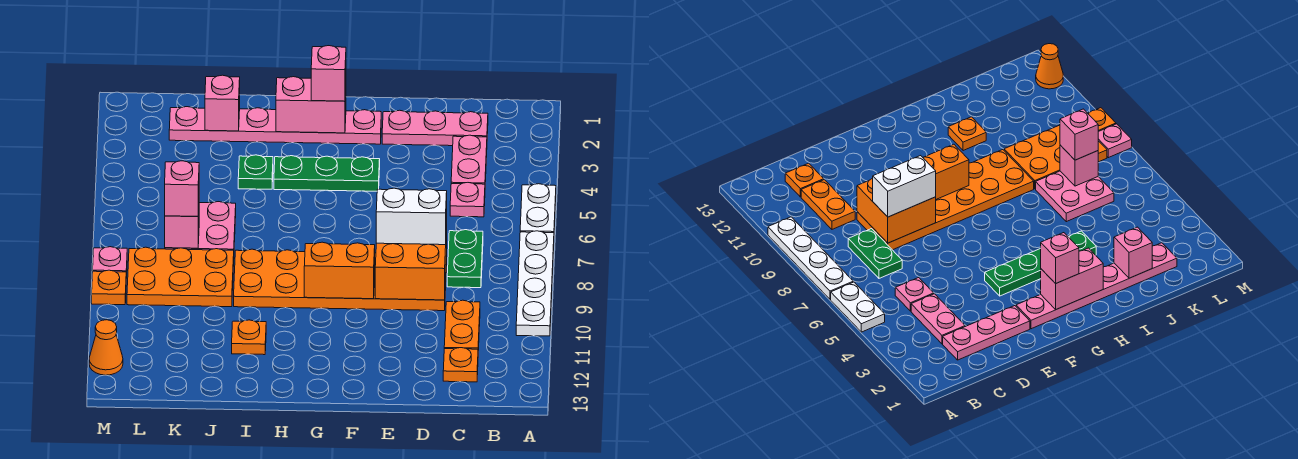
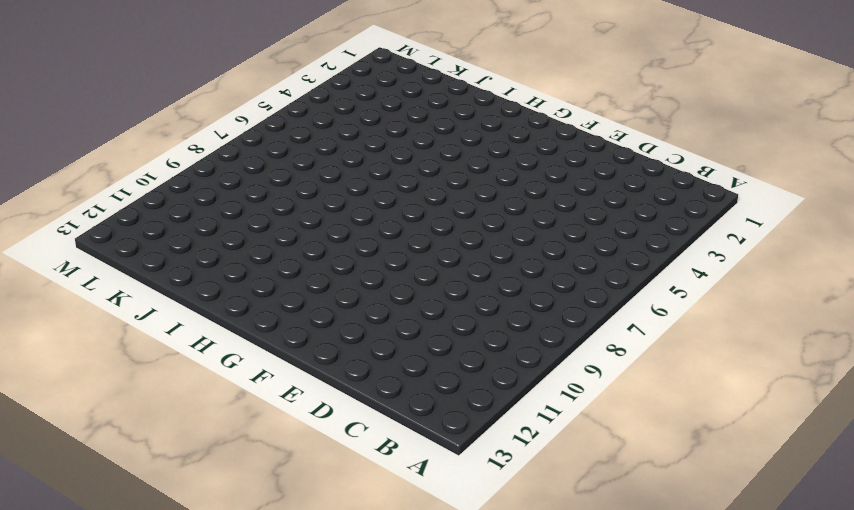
none -> white plate A5:A6 level 1
none -> white plate A7:A10 level 1
none -> pink plate C2:E2 level 1

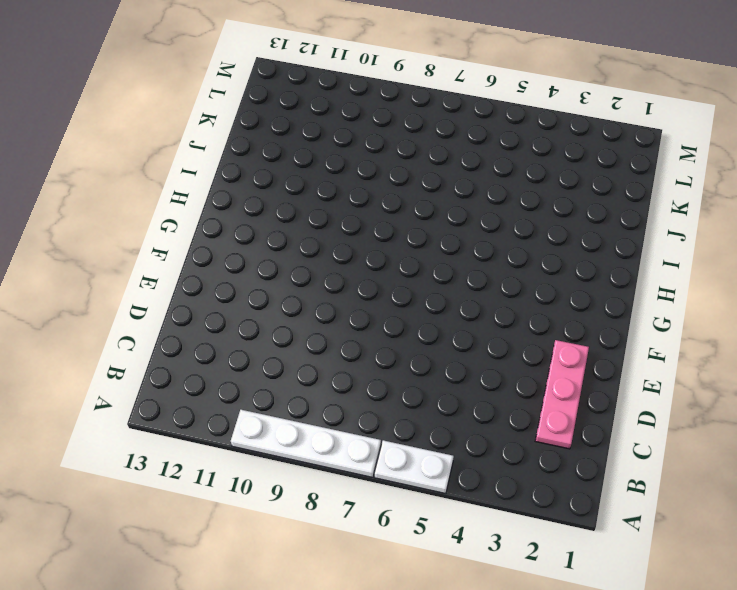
none -> pink plate C3:C4 level 1
none -> pink plate C5 level 1
none -> green plate C7:C8 level 1

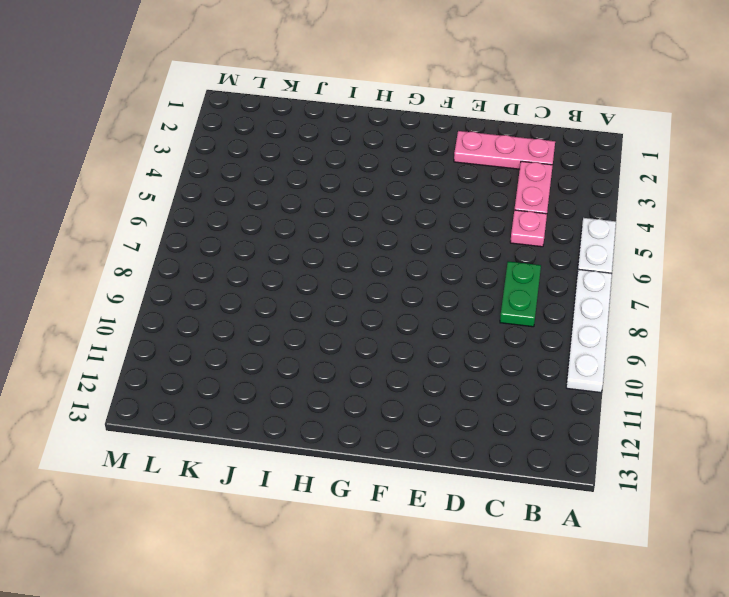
none -> orange plate C10:C11 level 1
none -> orange plate C12 level 1
none -> orange plate D8:I9 level 1

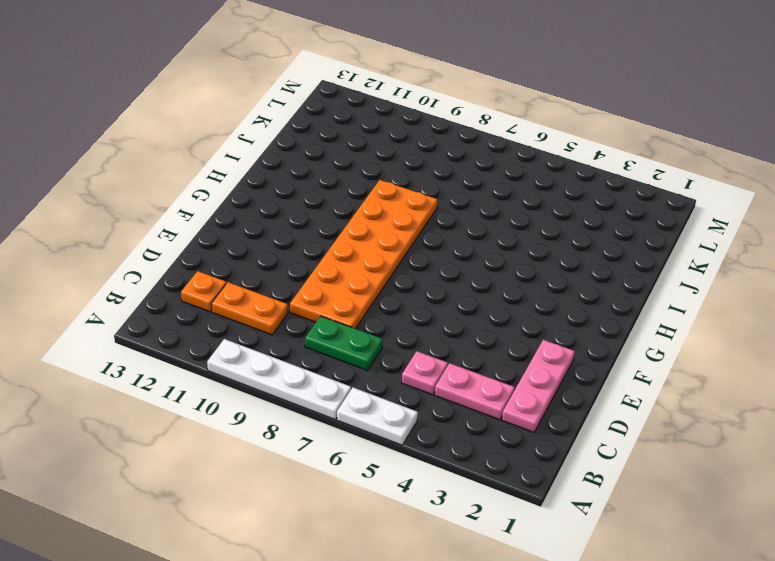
none -> pink plate F2:K2 level 1
none -> green plate F4:H4 level 1
none -> green plate I4 level 1

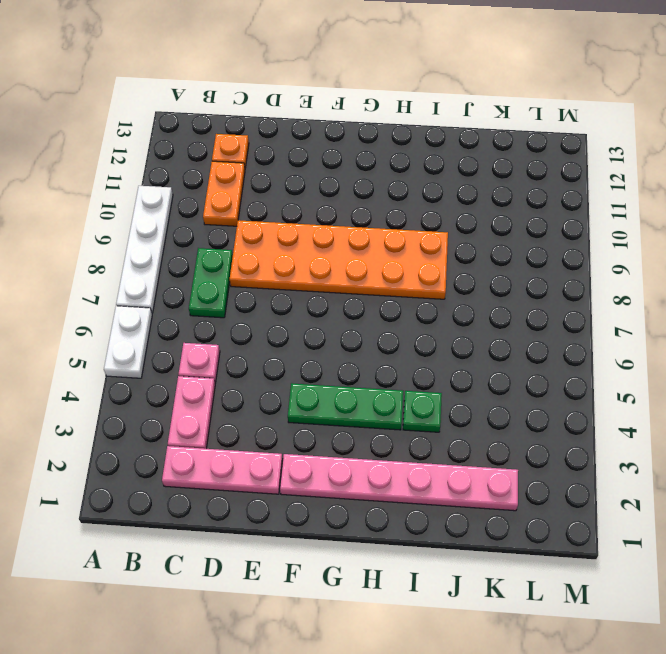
none -> orange plate I11 level 1
none -> pink plate J6:K7 level 1
none -> orange plate J8:L9 level 1

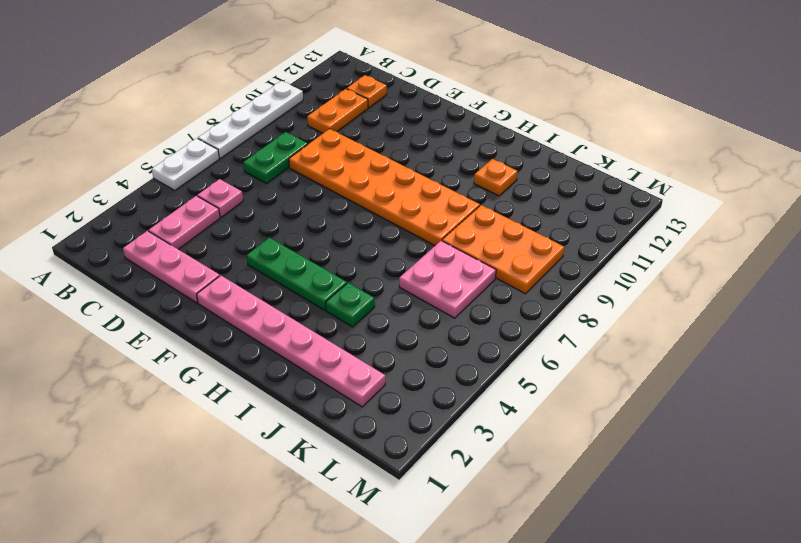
none -> pink plate M8 level 1
none -> orange plate M9 level 1
none -> orange cone M12 level 1

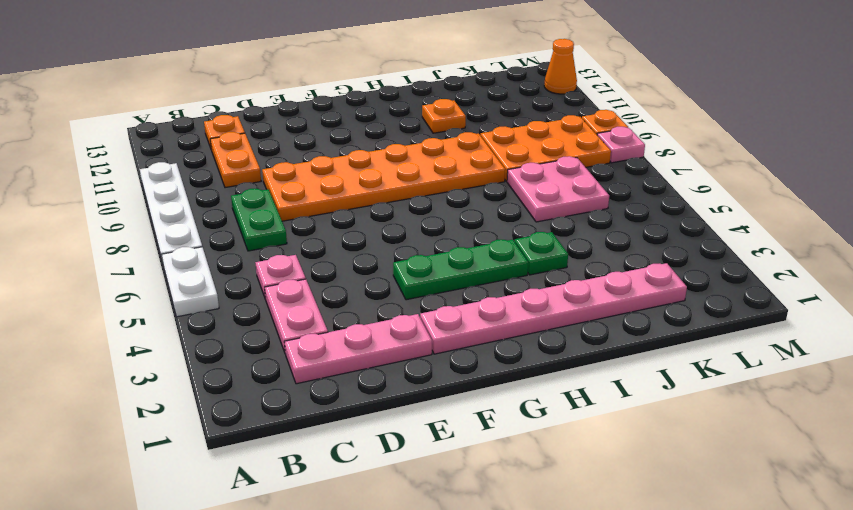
none -> orange brick D8:E9 level 2
none -> orange brick F9:G9 level 2
none -> pink brick G2:H2 level 2

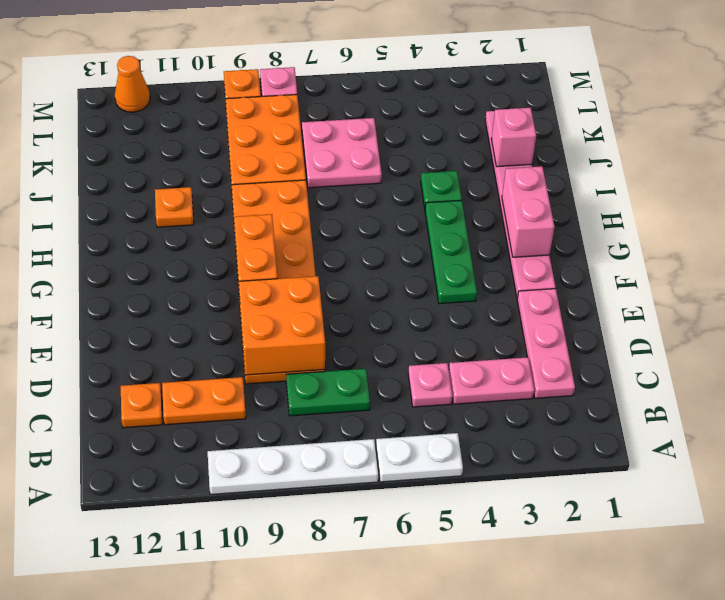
none -> pink brick K7 level 2
none -> white brick D8:E8 level 3
none -> pink brick G2 level 3

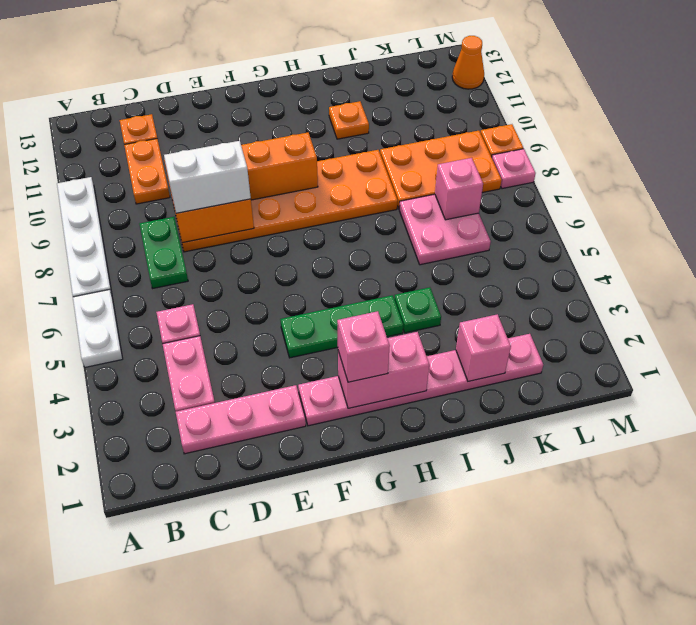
none -> pink brick K7 level 3

